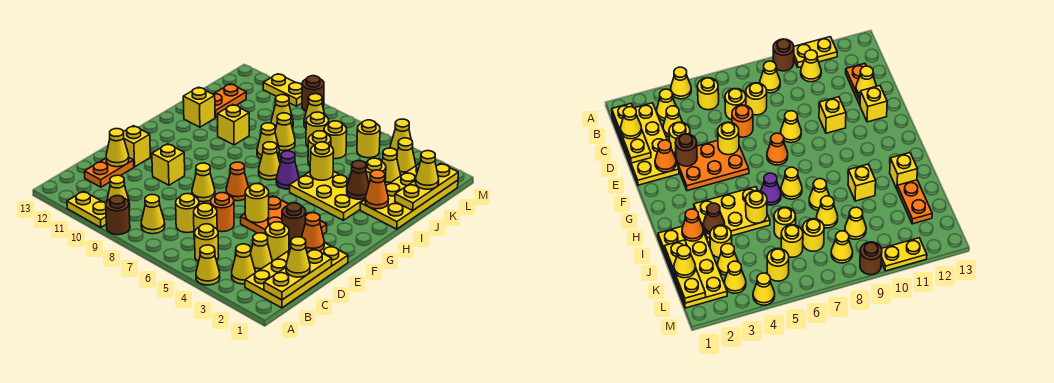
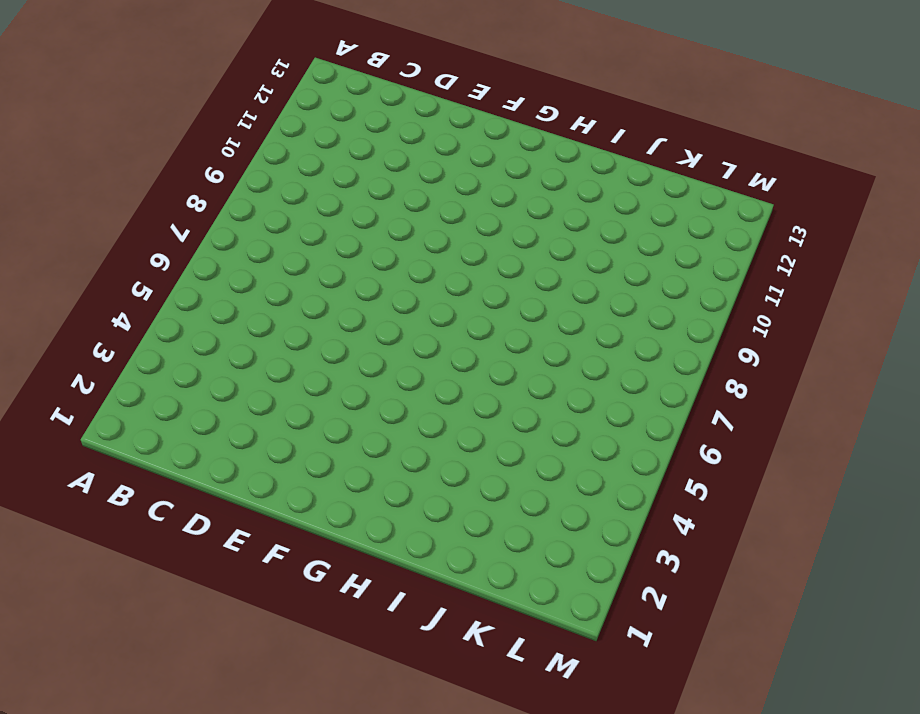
none -> yellow cone A4 level 1
none -> brown round brick A9 level 1
none -> yellow plate A10:A11 level 1
none -> yellow plate B1:E2 level 1

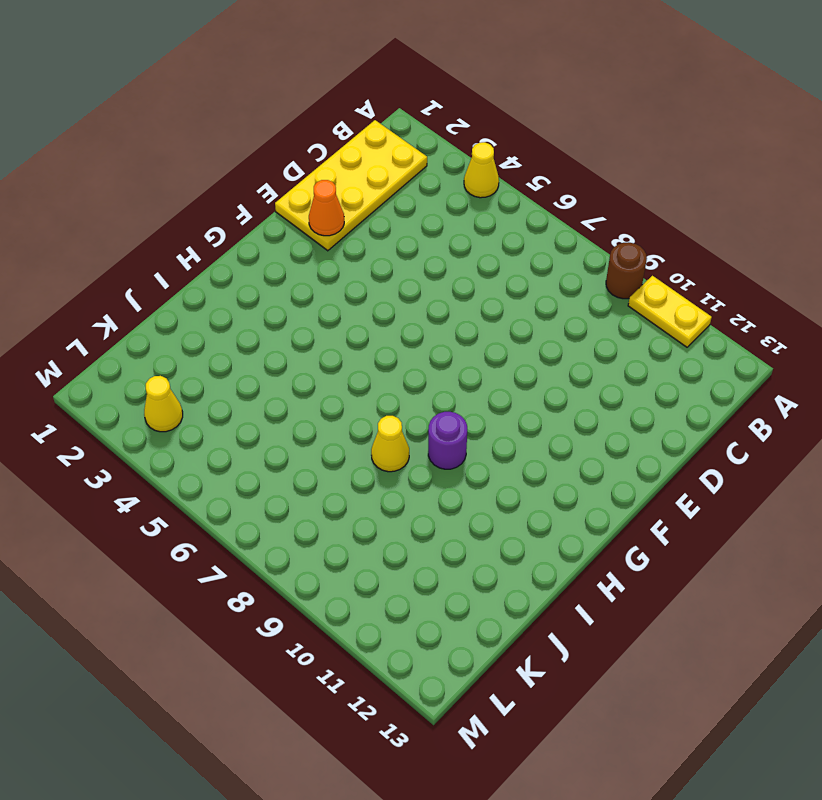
purple round brick H9 level 1 -> none
none -> yellow cone B3 level 1
none -> yellow round brick B5 level 1
none -> yellow cone B8 level 1
none -> yellow cone B10 level 1

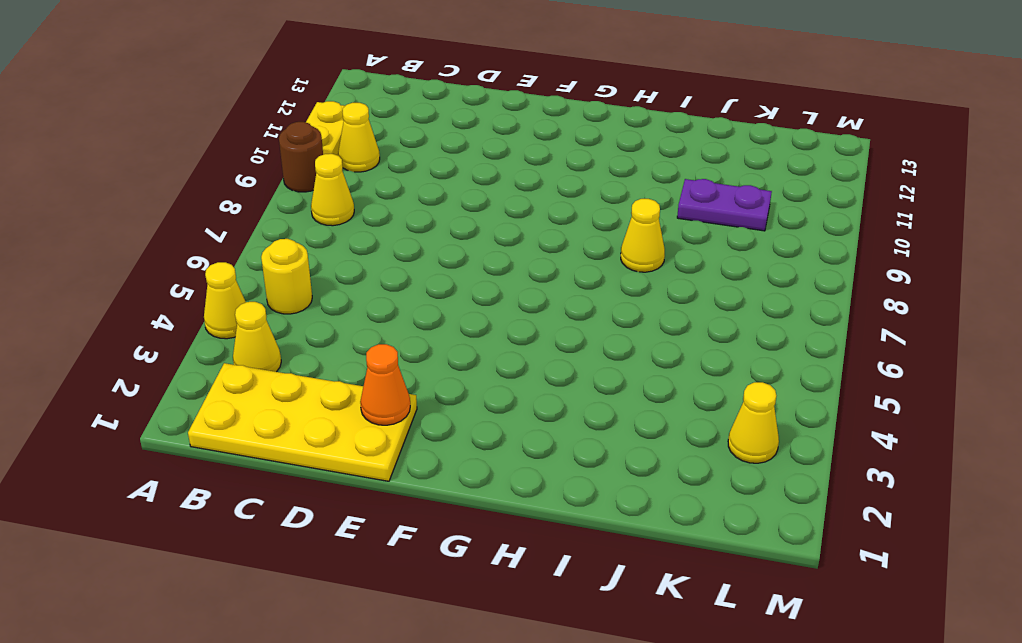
purple plate J10:K10 level 1 -> none
none -> yellow cone C3 level 1
none -> yellow round brick C6 level 1
none -> yellow round brick C7 level 1
none -> orange plate C12:D12 level 1

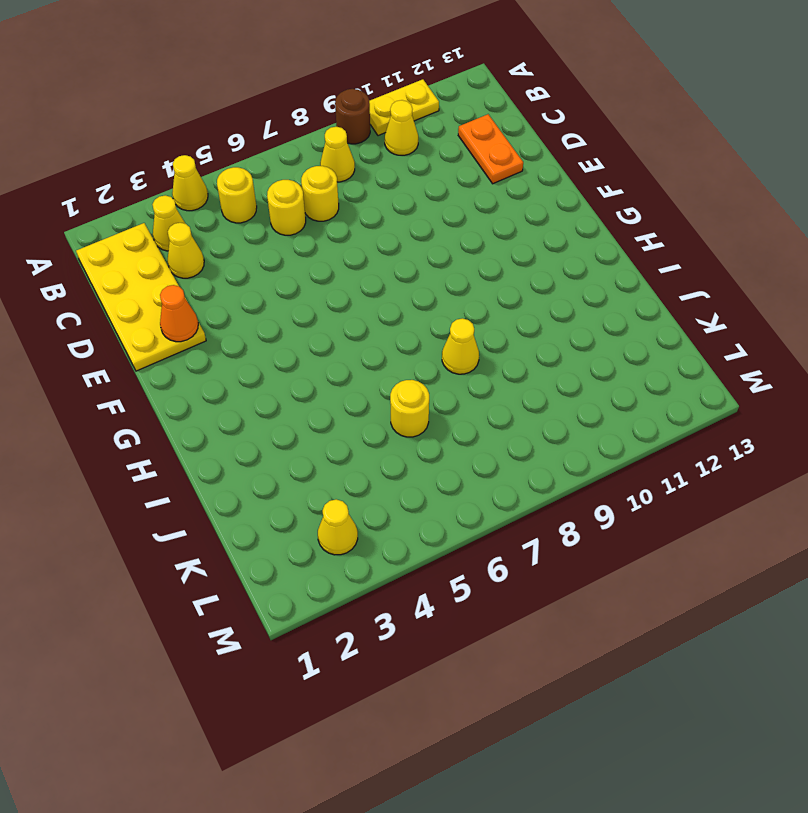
none -> yellow round brick D3 level 1
none -> orange round brick D6 level 1
none -> orange plate E3:F5 level 1
none -> yellow cone E8 level 1

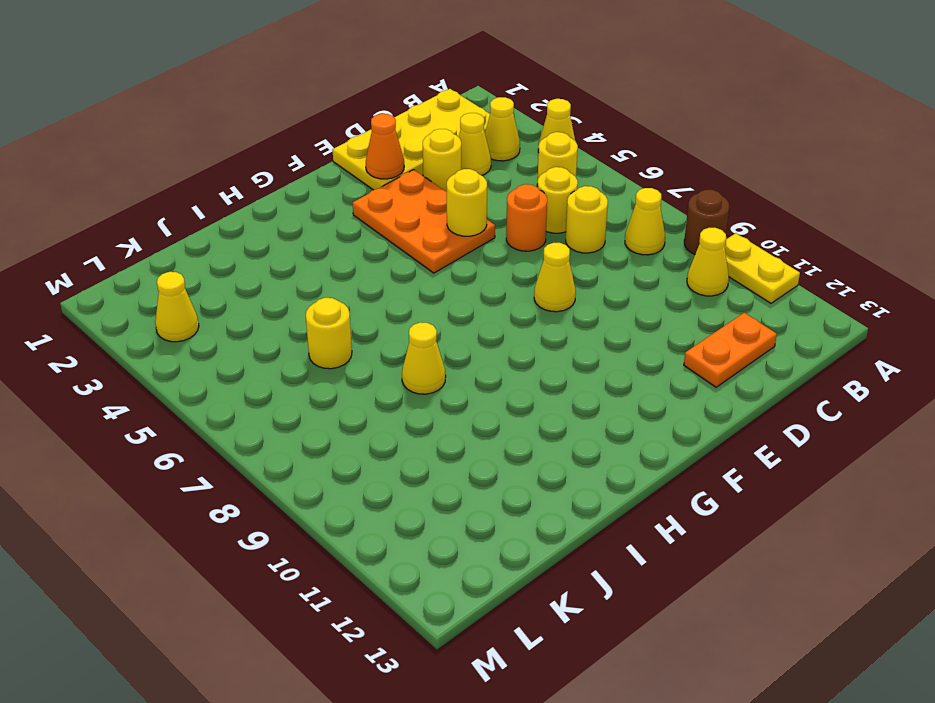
none -> yellow brick E10 level 1
none -> yellow brick E12 level 1
none -> orange cone F7 level 1
none -> yellow plate H3:I5 level 1

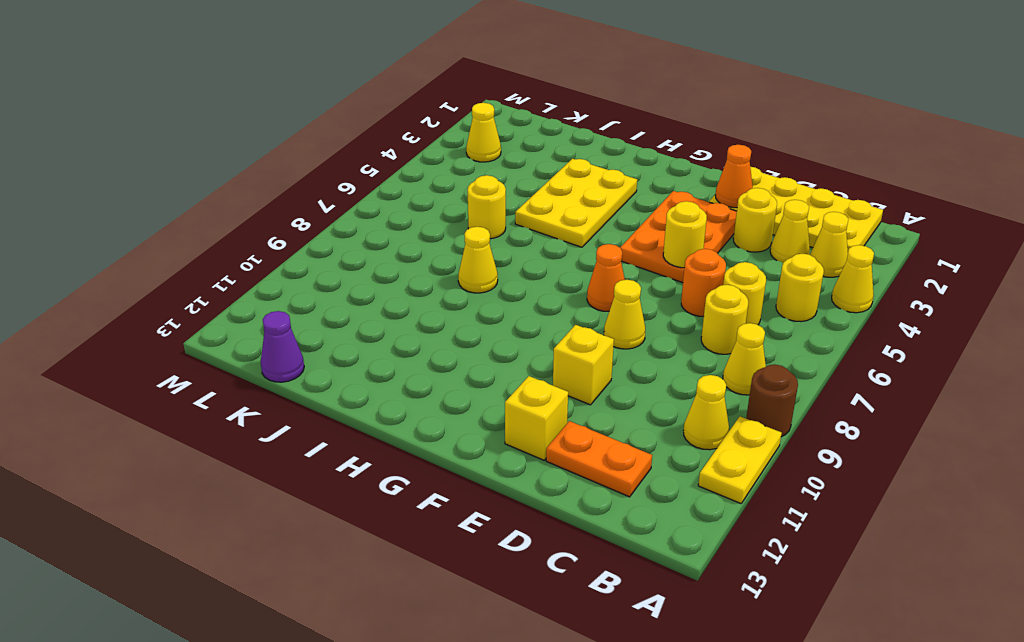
purple cone K13 level 1 -> purple cone H6 level 1
none -> yellow cone H7 level 1
none -> yellow plate I1:L2 level 1
none -> yellow brick I10 level 1
none -> yellow brick I12 level 1

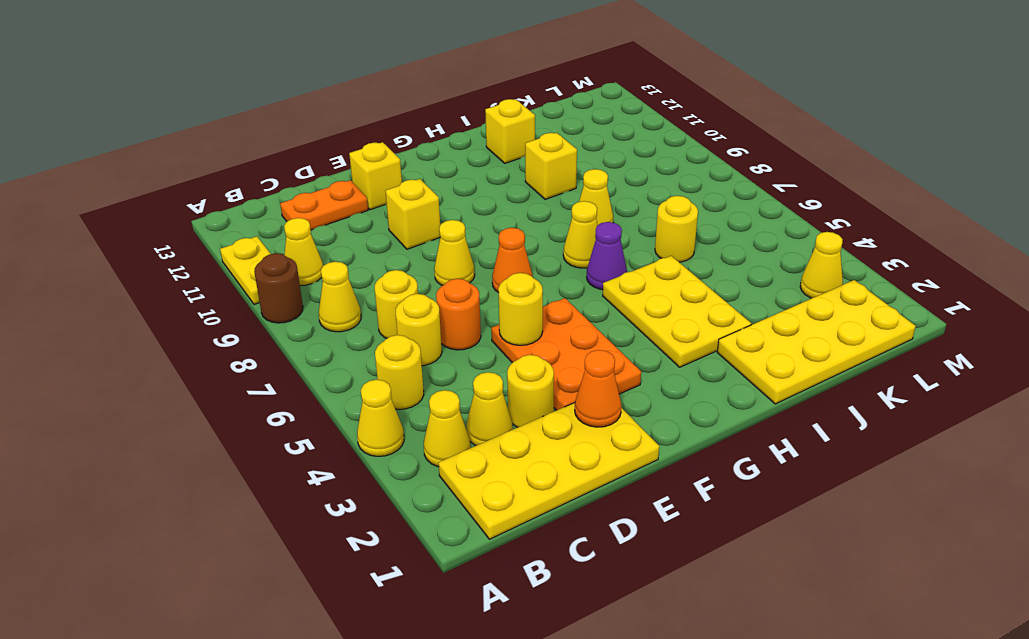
none -> yellow round brick J3 level 1
none -> yellow cone J8 level 1
none -> orange plate J12:K12 level 1
none -> yellow cone K3 level 1

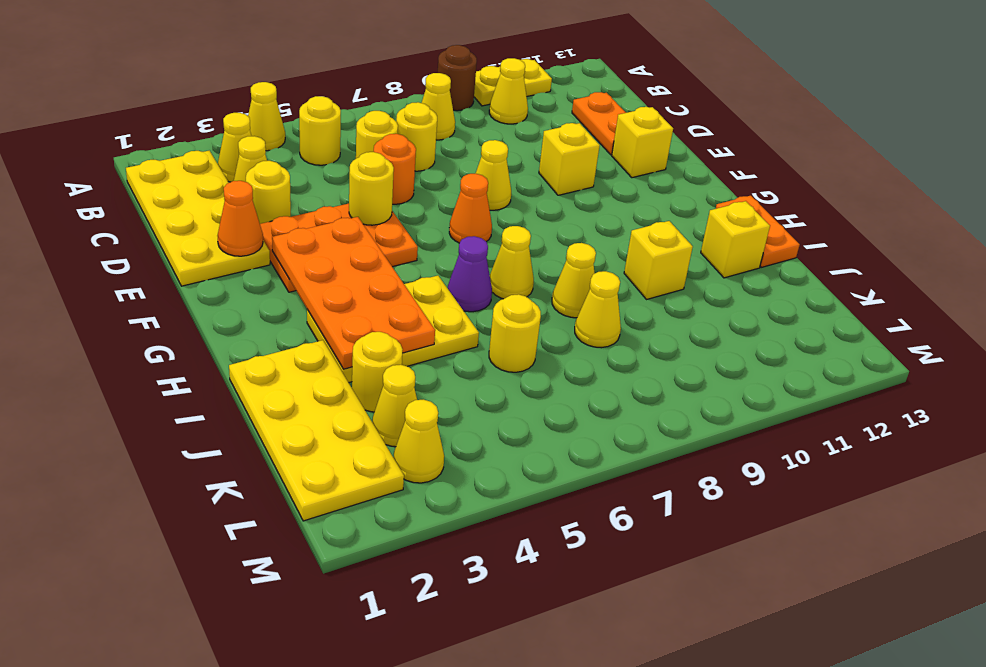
orange plate F3:I4 level 2 -> brown cone I3 level 2
orange plate H13:I13 level 1 -> orange plate J12:K12 level 1
none -> yellow round brick K6 level 1
none -> yellow round brick K7 level 1
none -> yellow cone K9 level 1
none -> yellow round brick L5 level 1

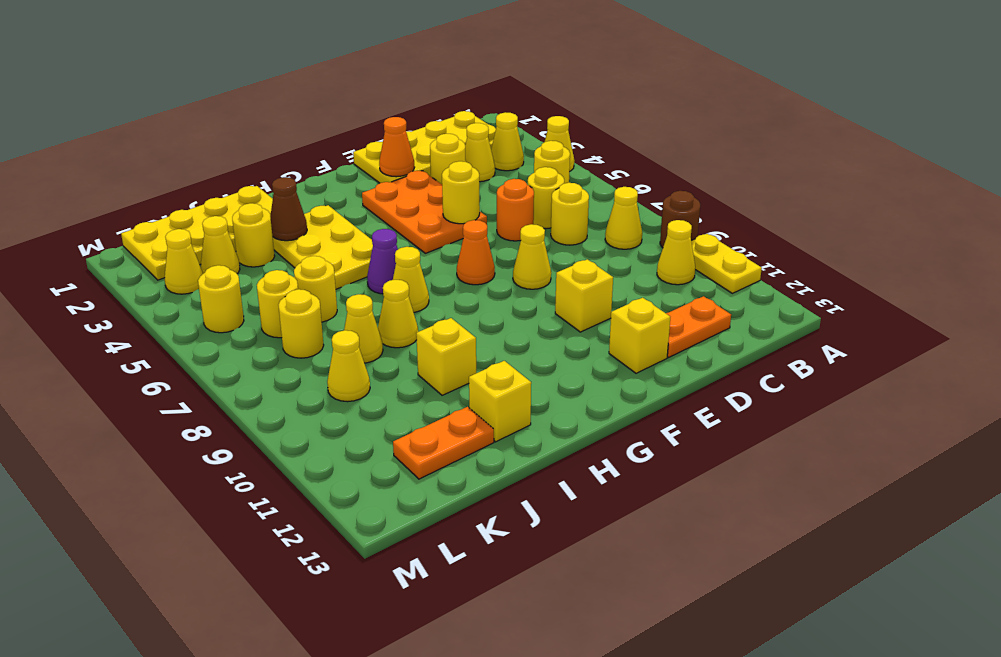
none -> yellow cone L8 level 1
none -> yellow cone M4 level 1
none -> brown round brick M9 level 1
none -> yellow plate M10:M11 level 1

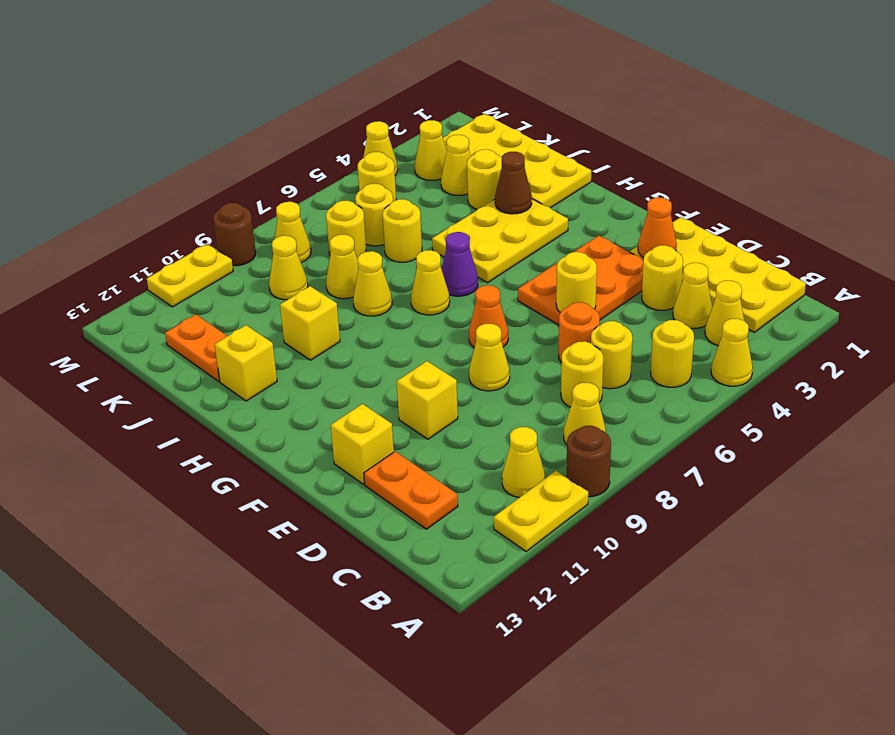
none -> yellow plate B1:D1 level 2
none -> yellow cone D12 level 2
none -> brown round brick E3 level 2
none -> orange cone I2 level 2

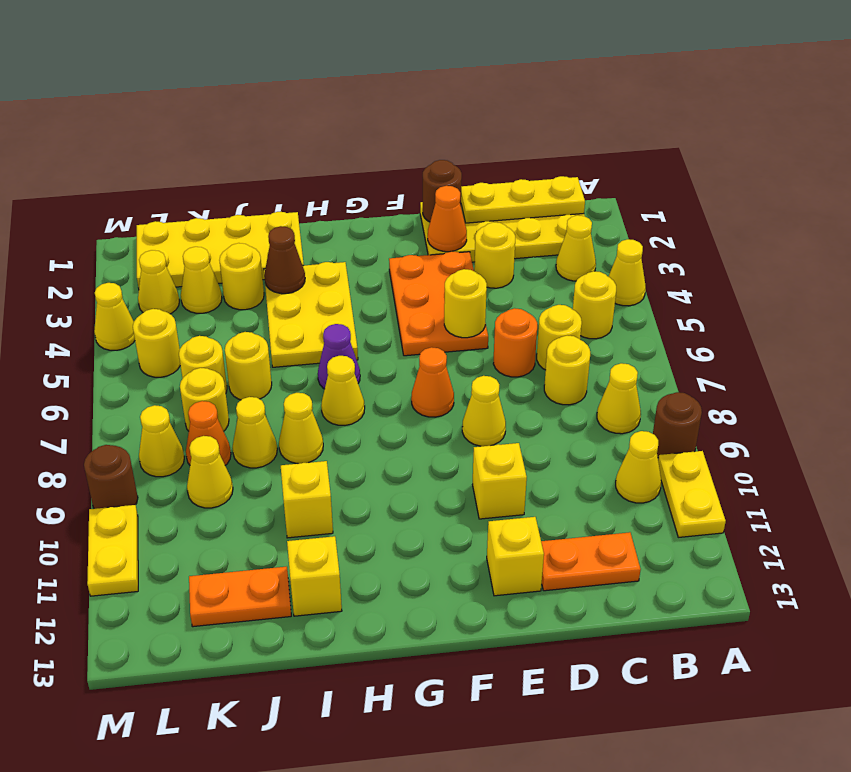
brown round brick E1 level 2 -> brown round brick E3 level 2
orange cone K8 level 1 -> orange cone I2 level 2
none -> yellow cone C3 level 1
none -> yellow cone D12 level 2
none -> yellow round brick I5 level 2
none -> yellow plate J1:L1 level 2

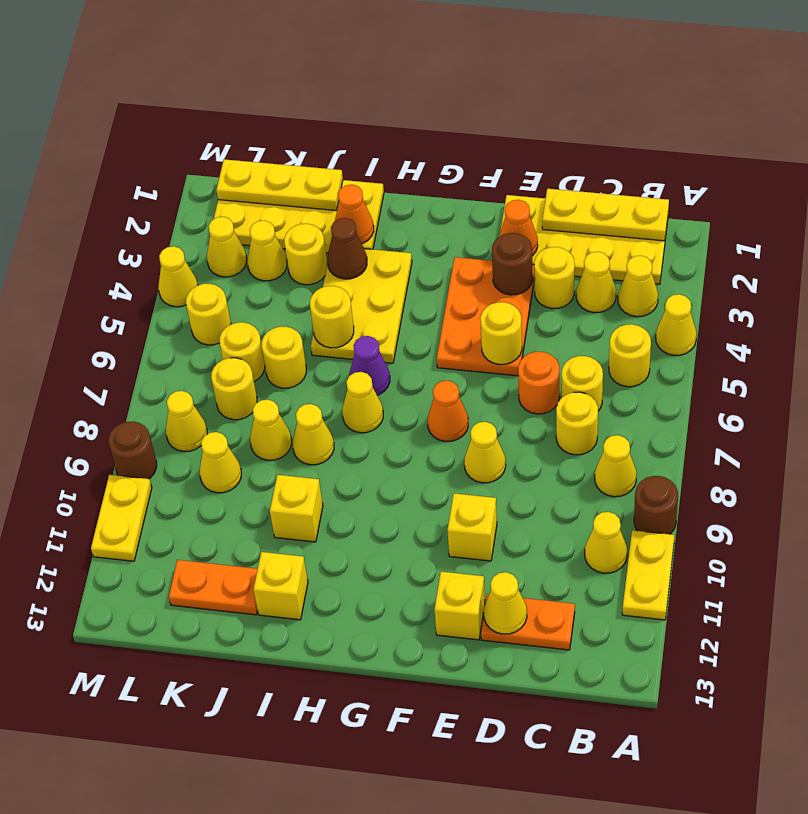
none -> yellow cone C1 level 3
none -> yellow cone K1 level 3

